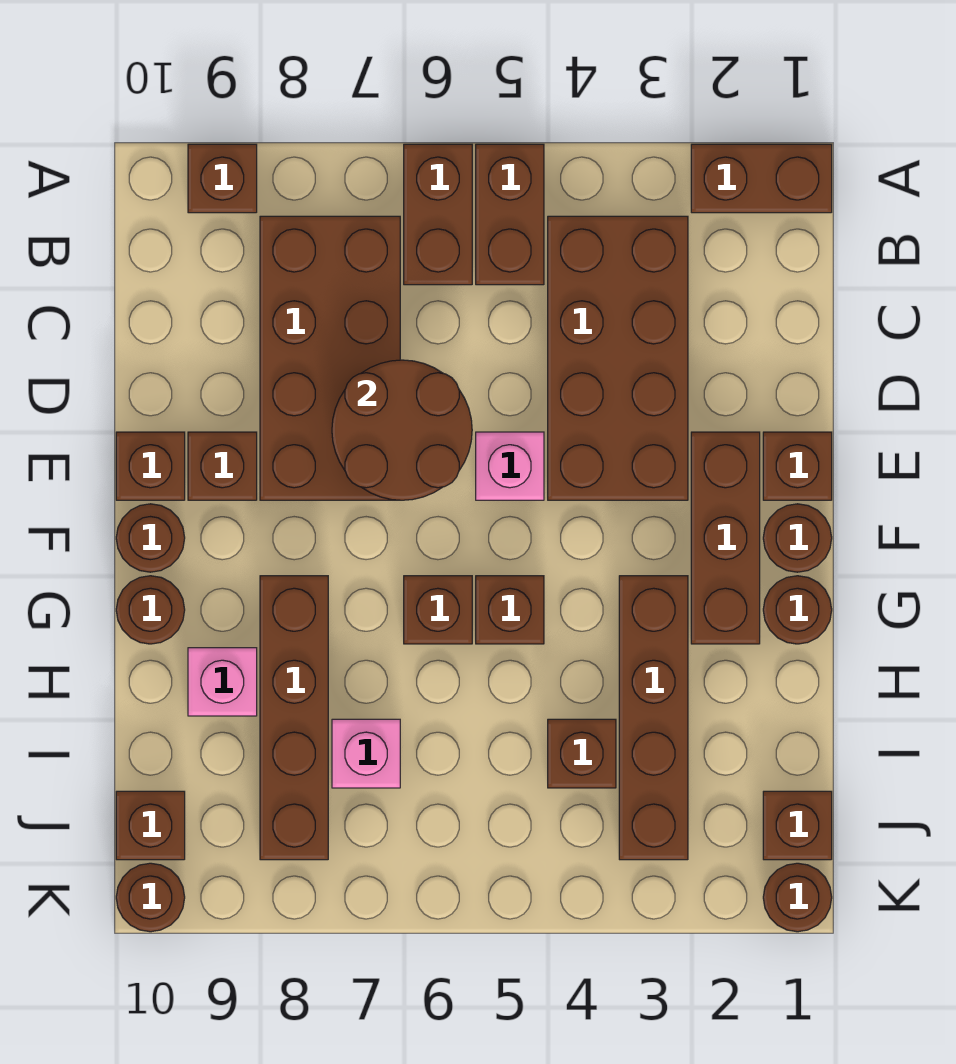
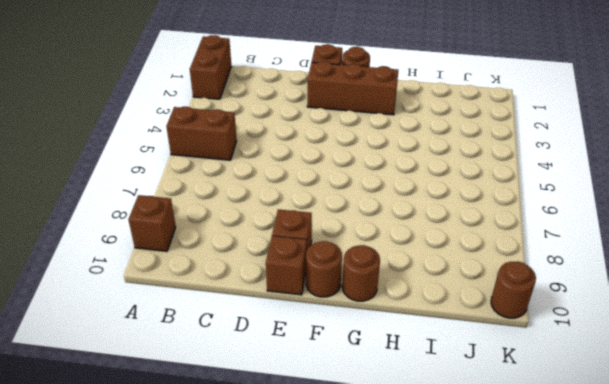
none -> brown brick A6:B6 level 1
none -> brown brick B3:E4 level 1
none -> brown brick B7:E8 level 1

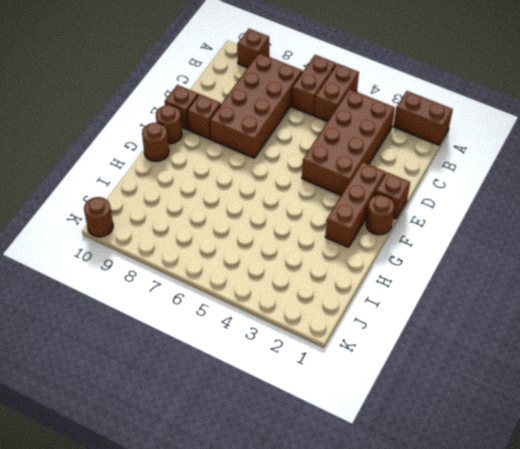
none -> pink brick E5 level 1
none -> brown round brick G1 level 1
none -> brown brick G3:J3 level 1

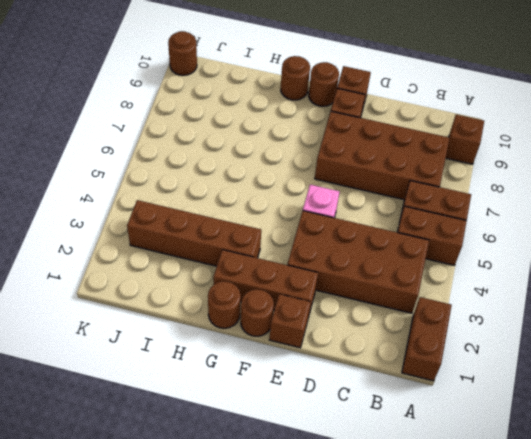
none -> brown brick G5 level 1
none -> brown brick G6 level 1
none -> brown brick G8:J8 level 1

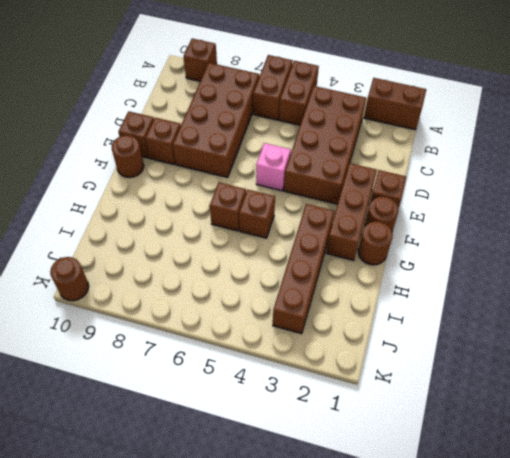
none -> brown brick G8:J8 level 1
none -> brown round brick G10 level 1
none -> pink brick H9 level 1

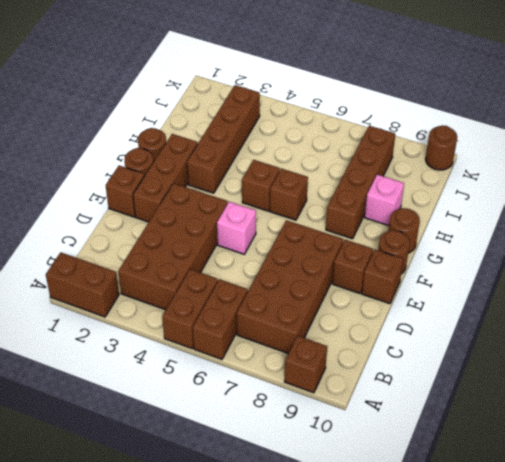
none -> brown brick I4 level 1
none -> pink brick I7 level 1
none -> brown brick J1 level 1

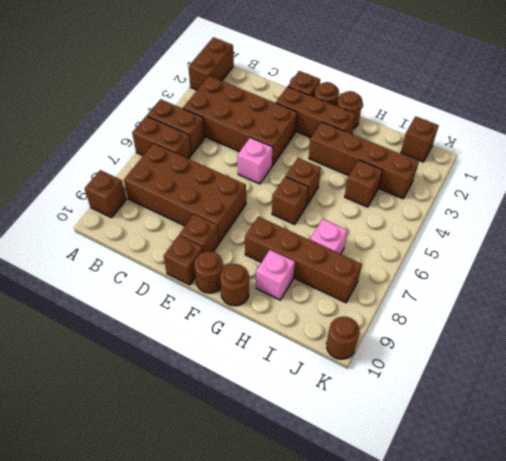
none -> brown brick J10 level 1
none -> brown round brick K1 level 1
none -> brown round brick D6:E7 level 2

